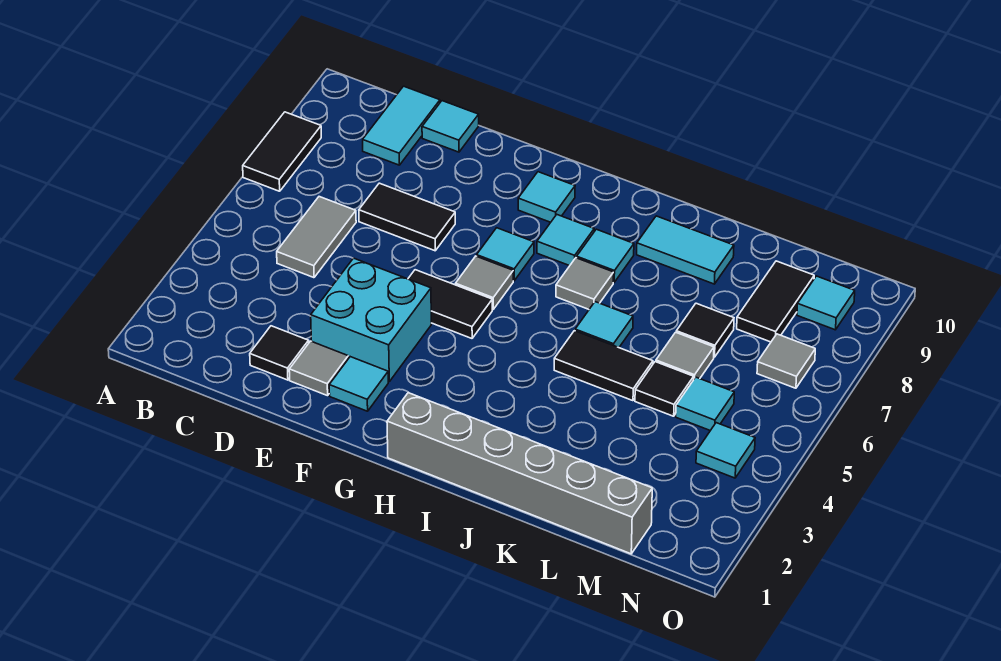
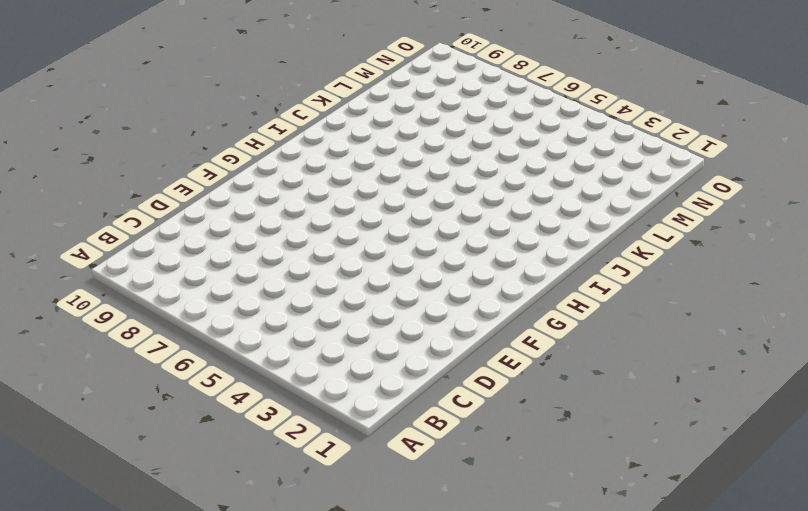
none -> black tile A7:A8 level 1
none -> grey tile C5:C6 level 1
none -> cyan tile C9:C10 level 1

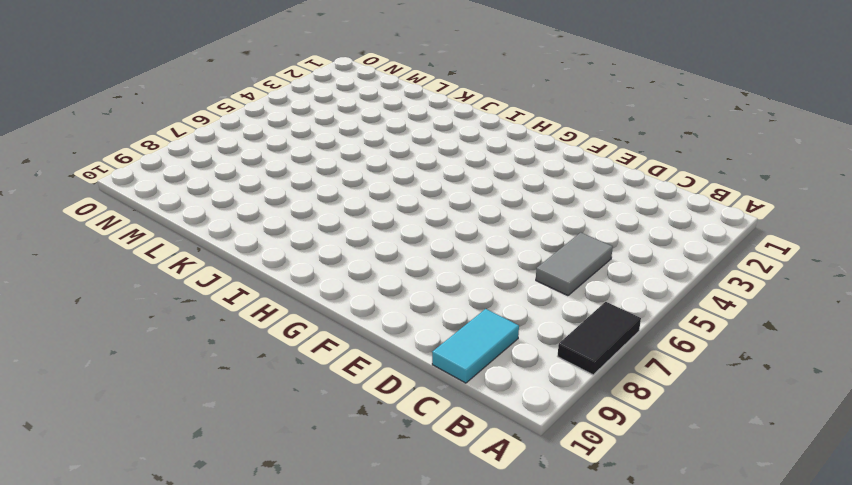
none -> black tile D2 level 1
none -> black tile D7:E7 level 1
none -> cyan tile D10 level 1

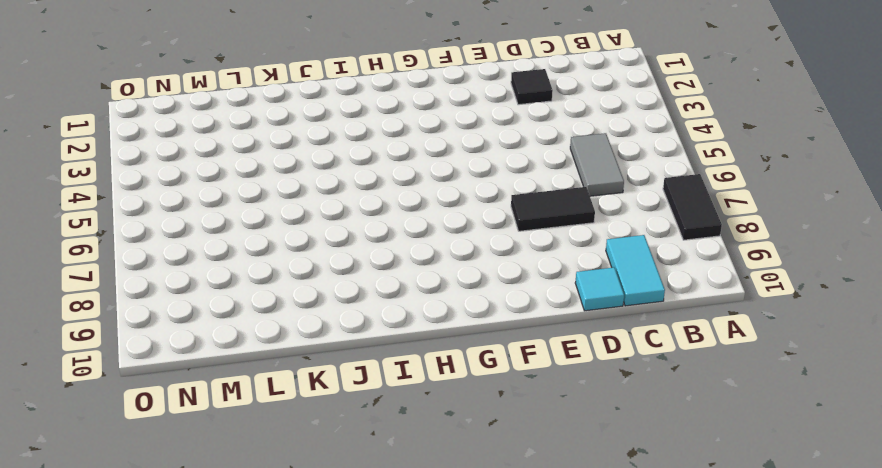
none -> grey tile E2 level 1
none -> cyan brick E3:F4 level 1
none -> cyan tile F2 level 1

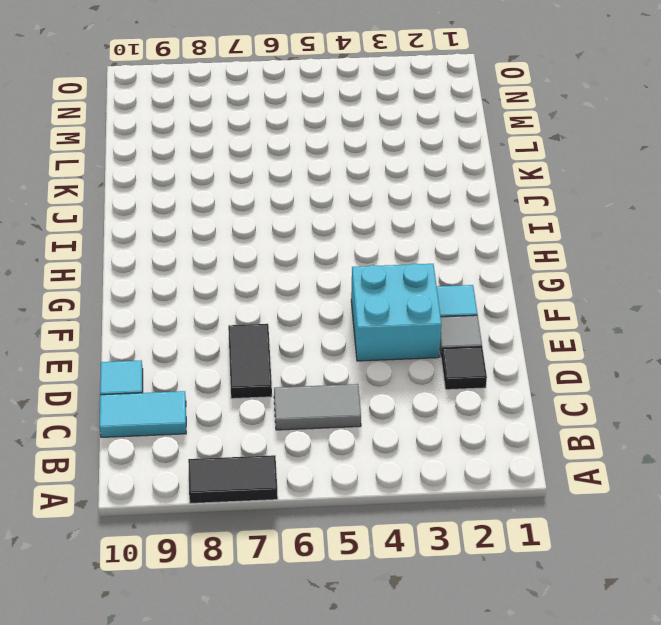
none -> black tile F5:G5 level 1
none -> grey tile G6 level 1
none -> cyan tile G7 level 1

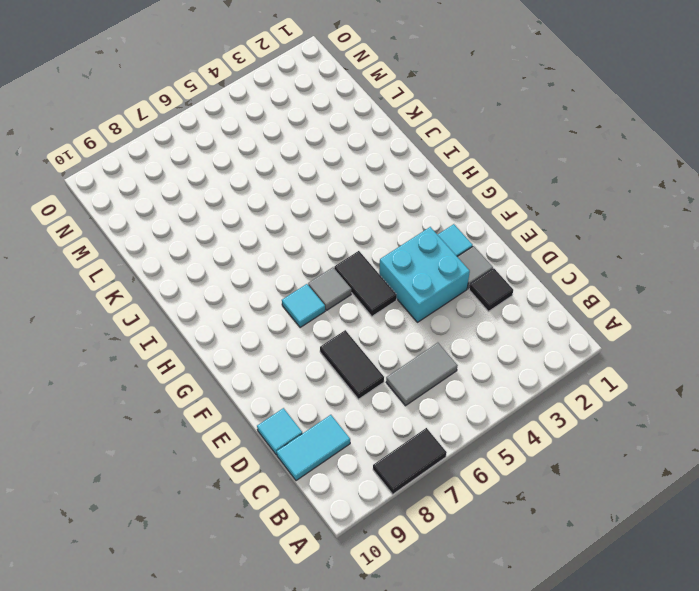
none -> cyan tile G9 level 1
none -> grey brick H1:M1 level 1
none -> cyan tile H8 level 1

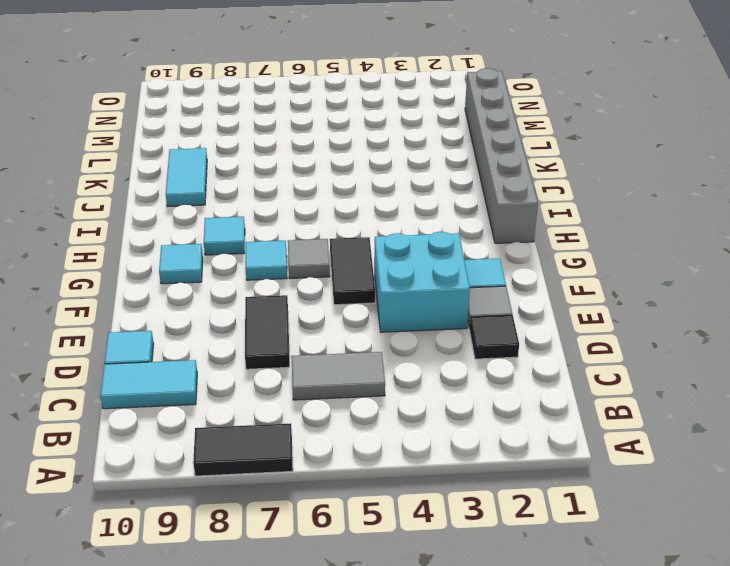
none -> grey tile I7 level 1
none -> cyan tile I8 level 1
none -> black tile J5:K5 level 1

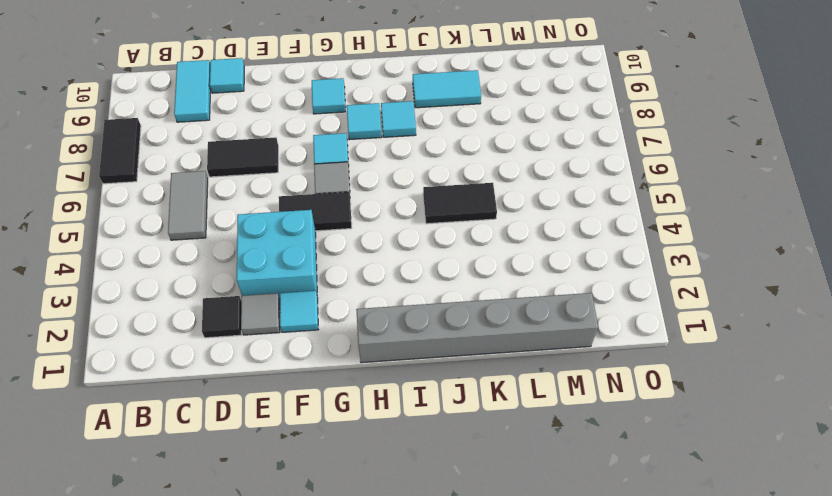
none -> grey tile I7 level 1
none -> cyan tile J6 level 1
none -> black tile L5 level 1

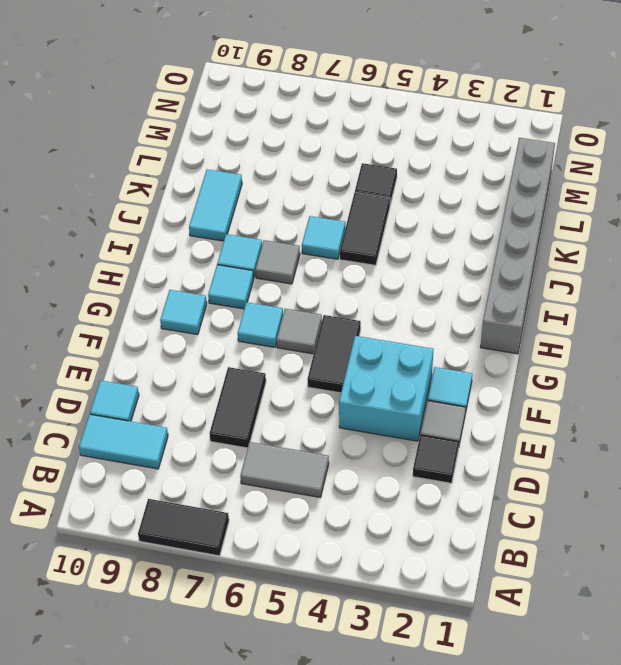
none -> grey tile L6 level 1
none -> black tile L7 level 1
none -> cyan tile M5 level 1

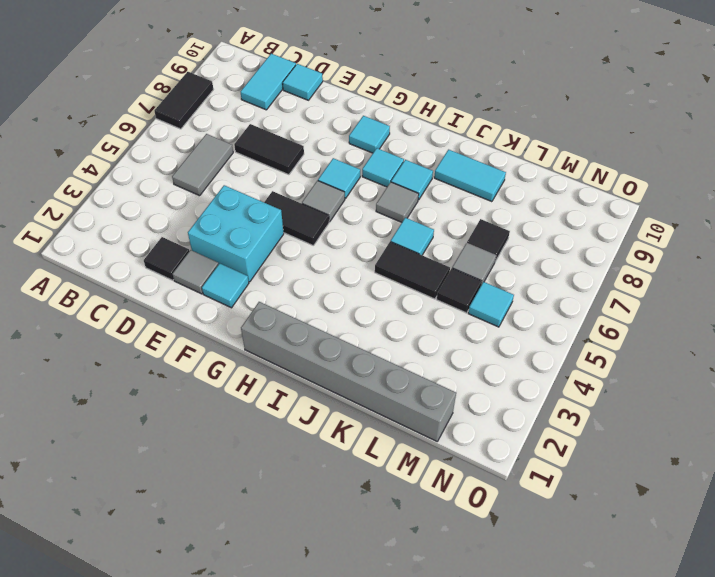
none -> black tile M8:M9 level 1
none -> cyan tile N4 level 1
none -> grey tile N7 level 1

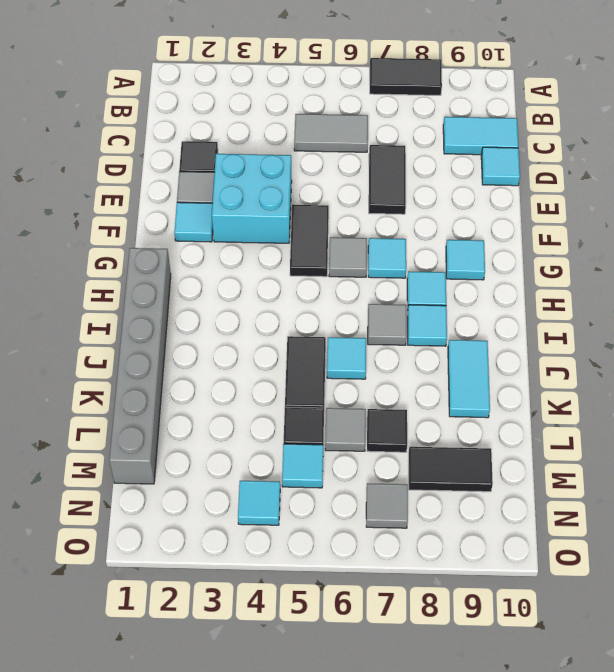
none -> cyan tile N9 level 1

